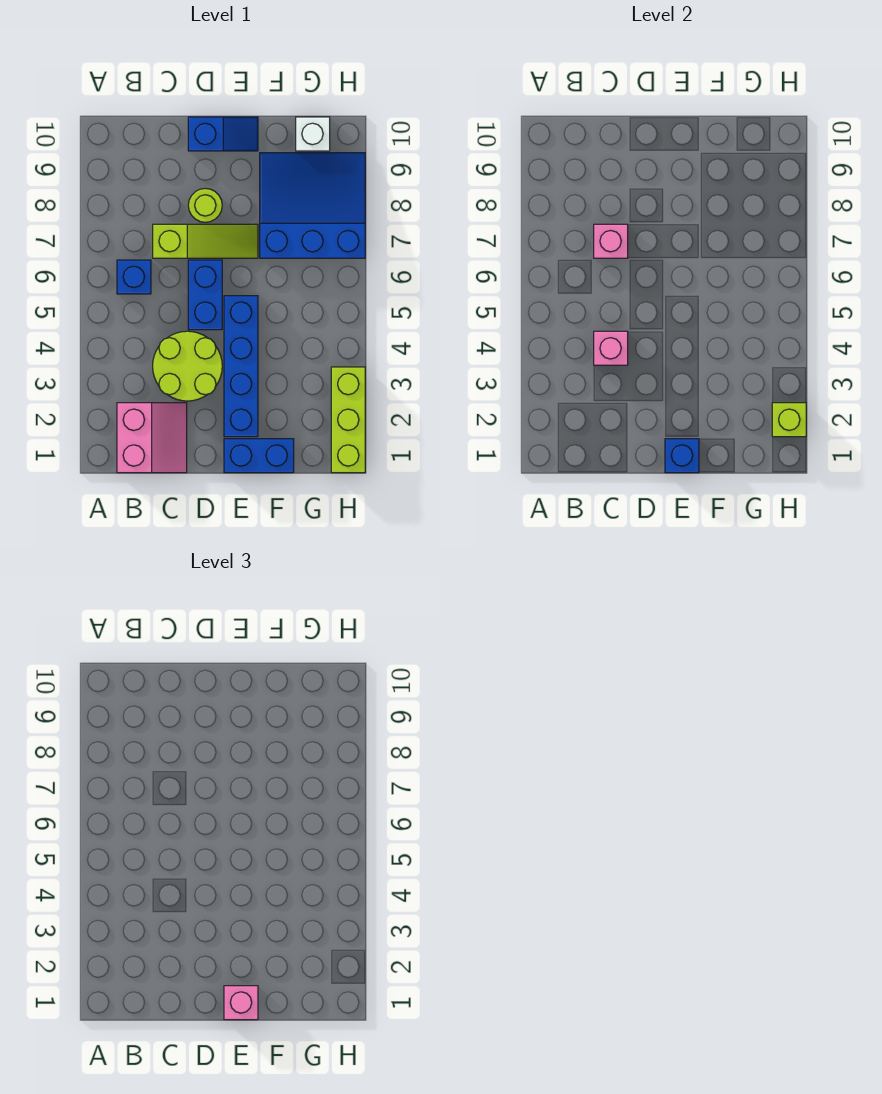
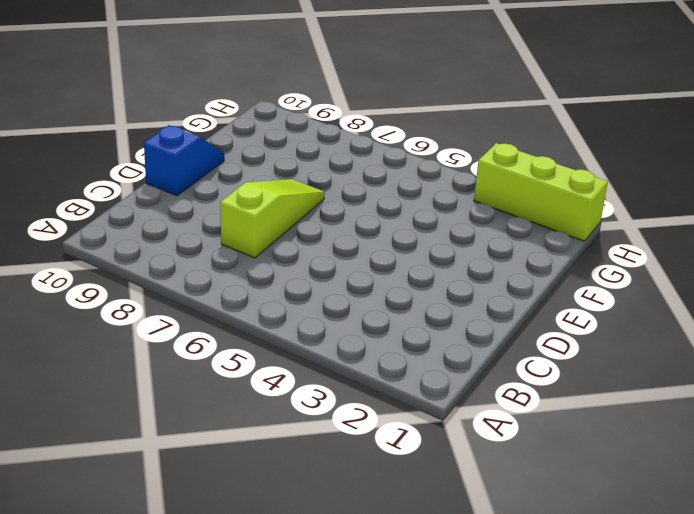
none -> pink slope B1:C2 level 1 top B
none -> blue brick B6 level 1
none -> lime round brick C3:D4 level 1

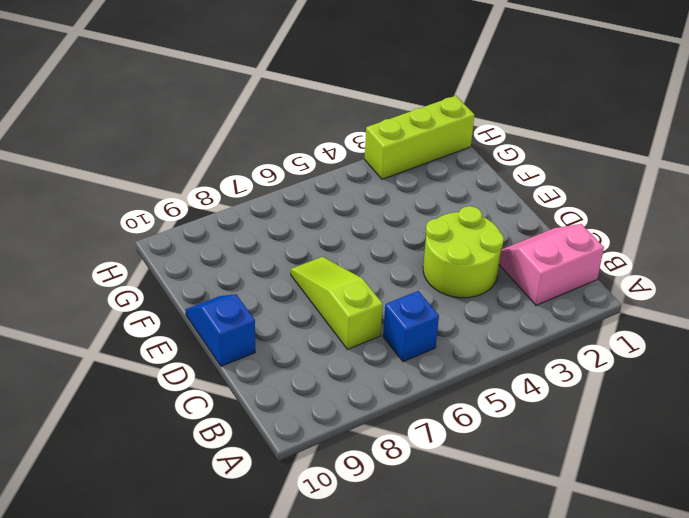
none -> blue brick D5:D6 level 1
none -> lime round brick D8 level 1
none -> blue brick E1:F1 level 1

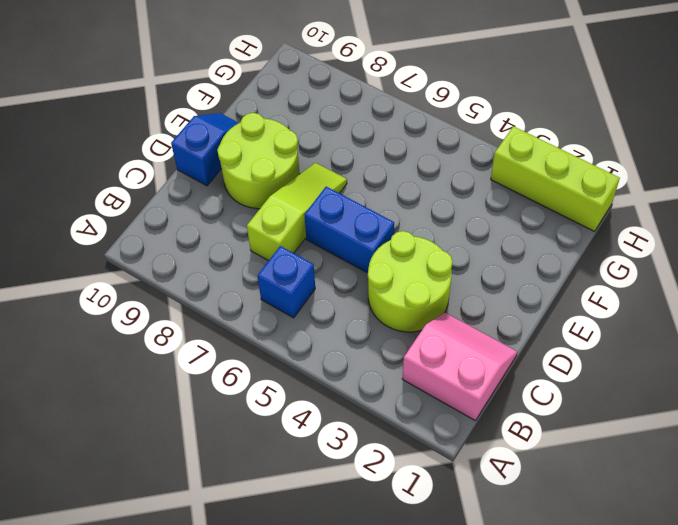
lime round brick D8:E9 level 1 -> lime round brick D8 level 1
none -> blue brick E1:F1 level 1
none -> blue brick E2:E5 level 1
none -> blue slope F7:H9 level 1 top 7

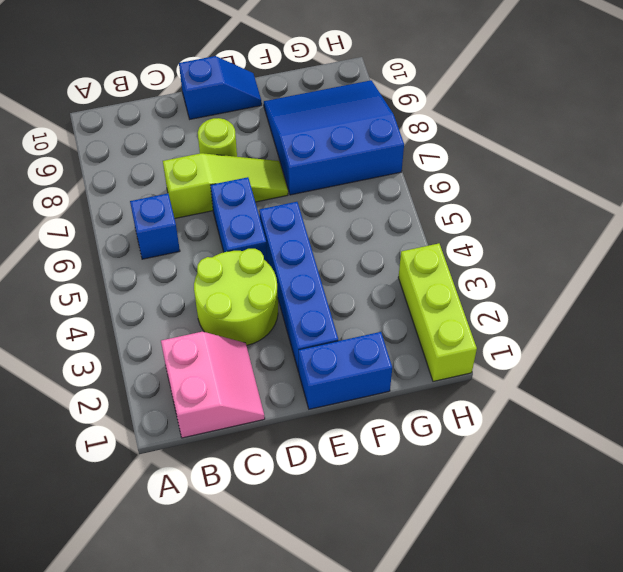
none -> white brick G10 level 1
none -> pink brick C4 level 2
none -> pink brick C7 level 2

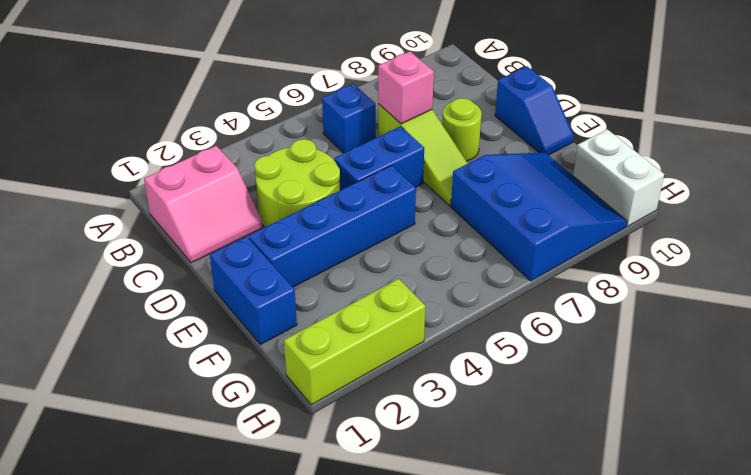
white brick G10:H10 level 1 -> white brick G10 level 1
none -> pink brick C4 level 2
none -> blue brick E1 level 2
none -> lime brick H2 level 2

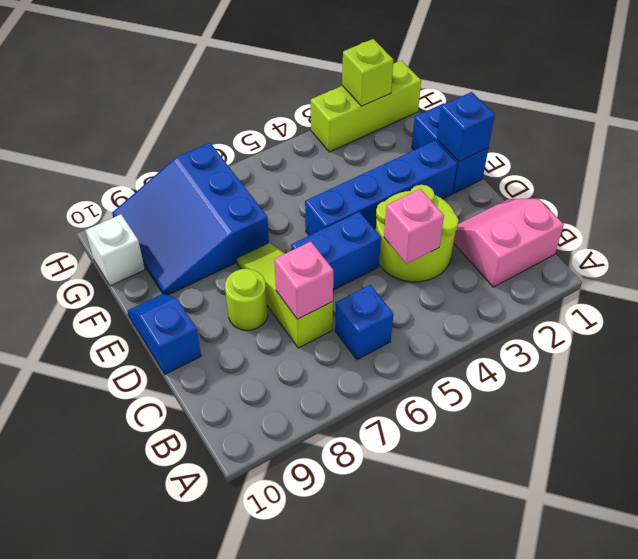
none -> pink brick E1 level 3

